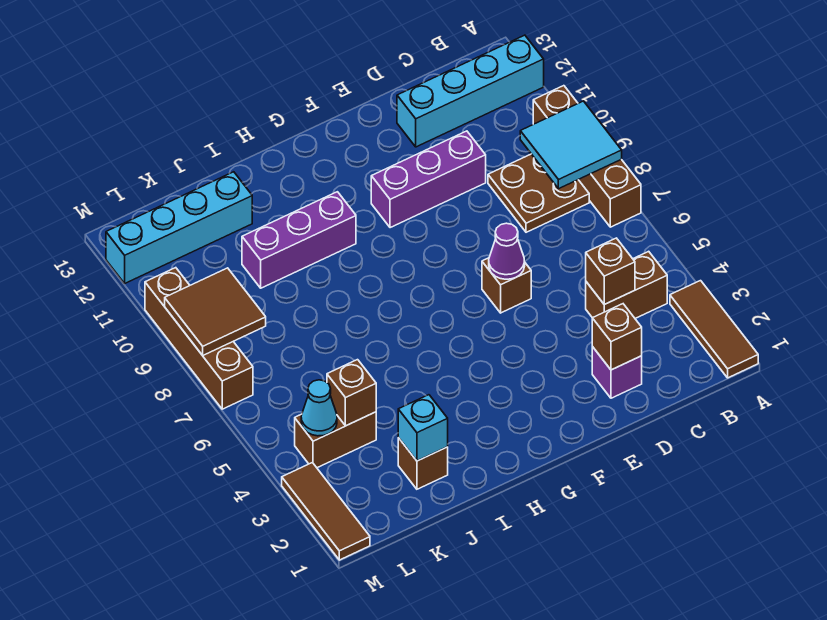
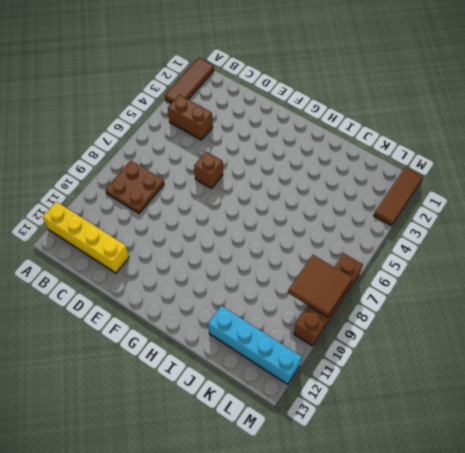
yellow brick A12:D12 level 1 -> cyan brick A12:D12 level 1
none -> brown brick A7:A10 level 1
none -> purple brick D2 level 1
none -> purple brick D10:F10 level 1

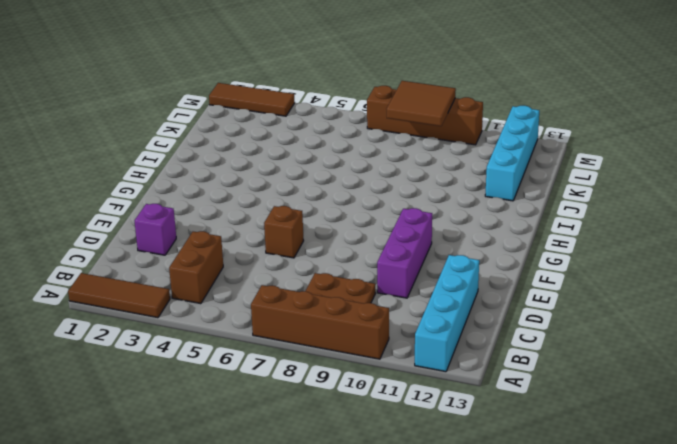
none -> purple brick H10:J10 level 1
none -> brown brick J2 level 1
none -> brown brick K4:L4 level 1

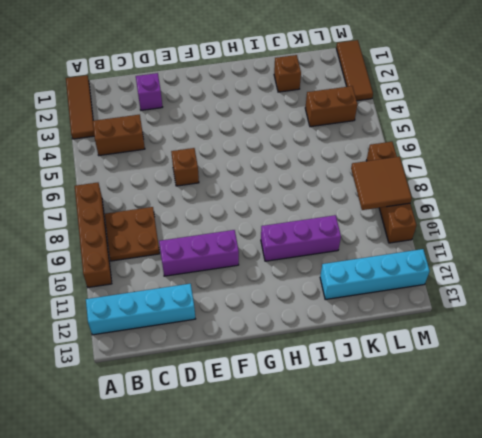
none -> cyan tile A8:B9 level 2
none -> brown brick C4 level 2
none -> brown brick D2 level 2

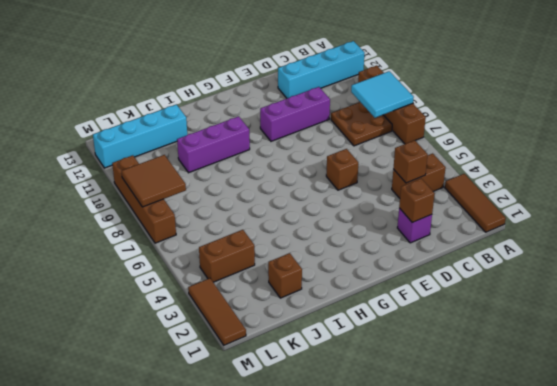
none -> purple cone E6 level 2
none -> cyan brick J2 level 2
none -> brown brick K4 level 2

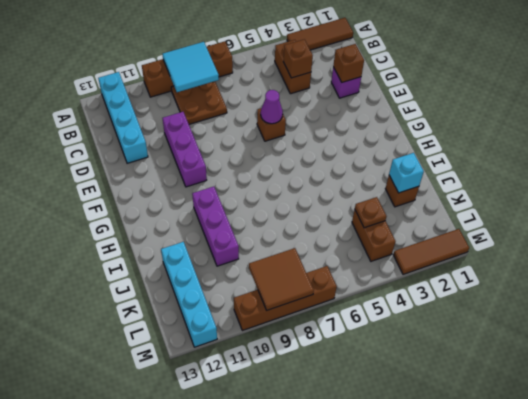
brown plate K4 level 2 -> brown brick K4 level 2
none -> cyan cone L4 level 2

